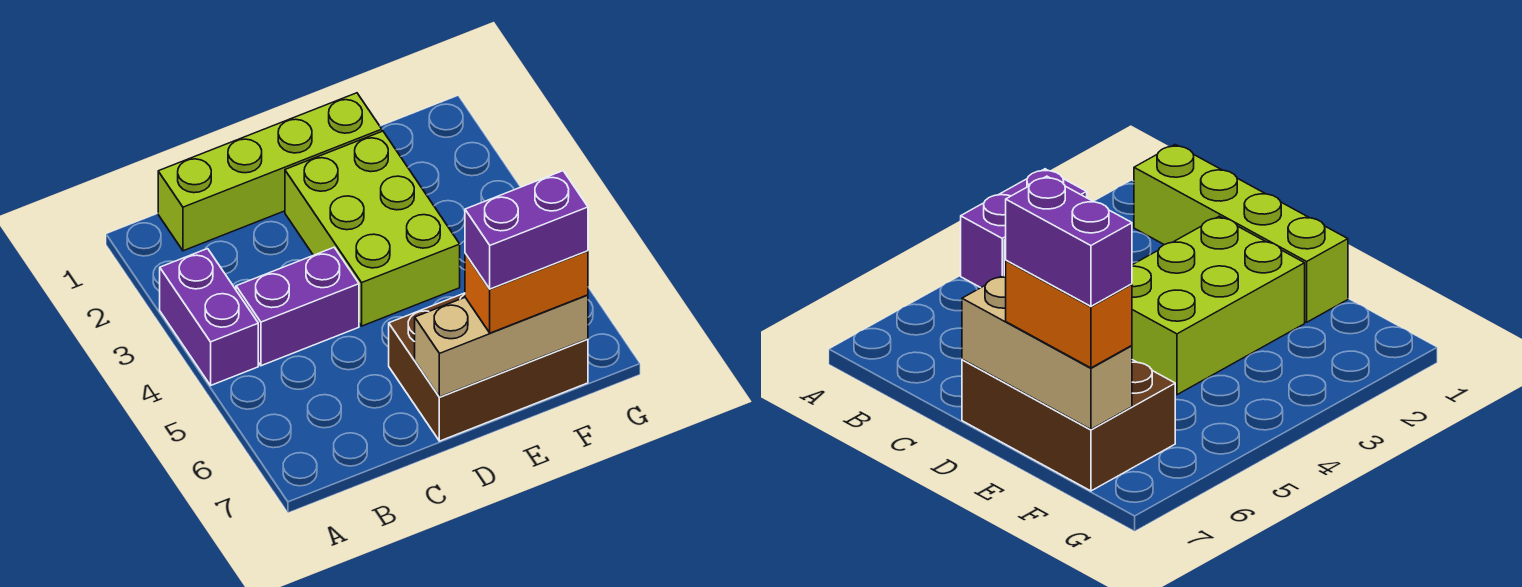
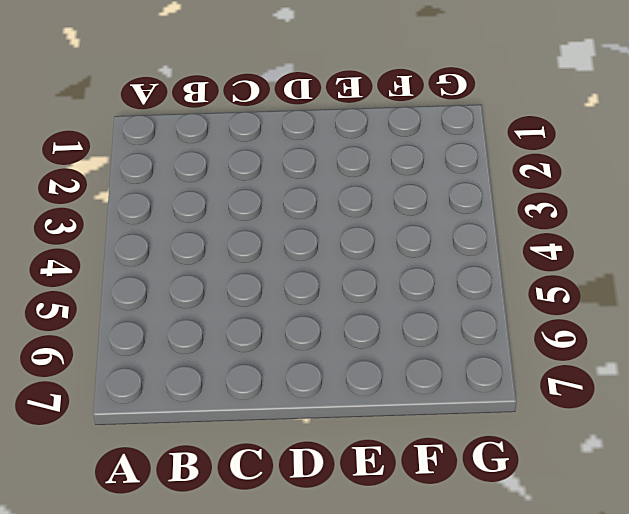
none -> purple brick A3:A4 level 1
none -> lime brick B1:E1 level 1

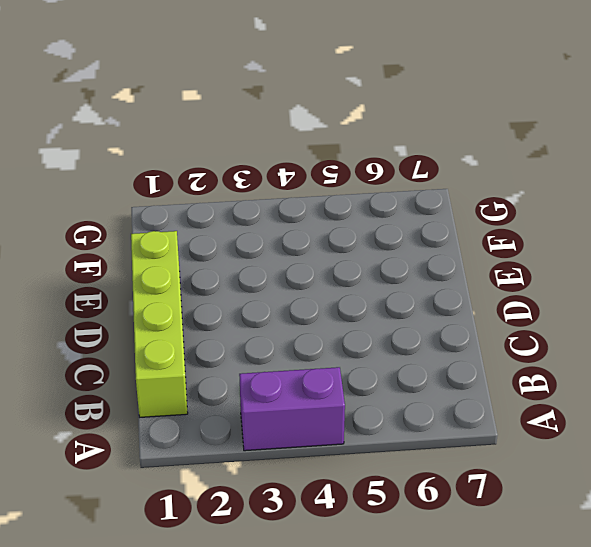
none -> purple brick B4:C4 level 1
none -> lime brick D2:E4 level 1

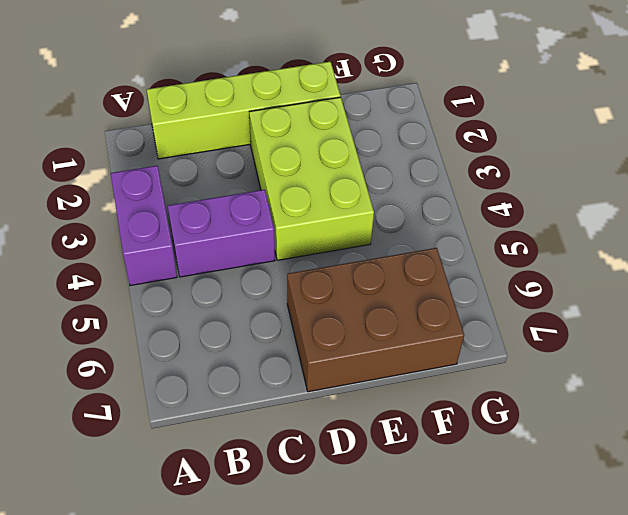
none -> tan brick D7:F7 level 2
none -> orange brick E7:F7 level 3

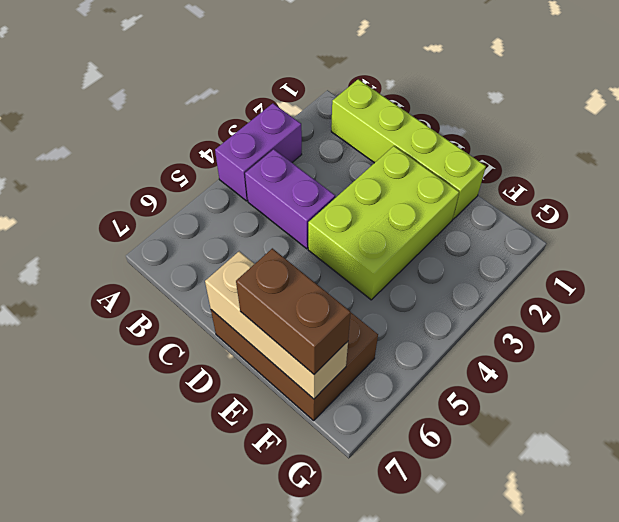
brown brick E7:F7 level 3 -> orange brick E7:F7 level 3
none -> purple brick E7:F7 level 4

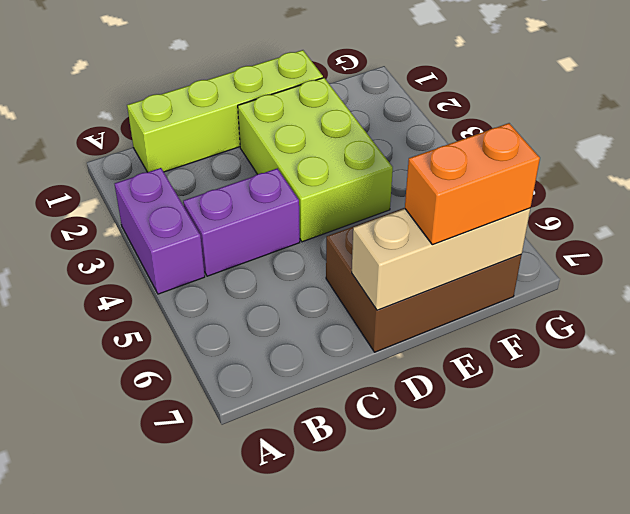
none -> purple brick E7:F7 level 4

